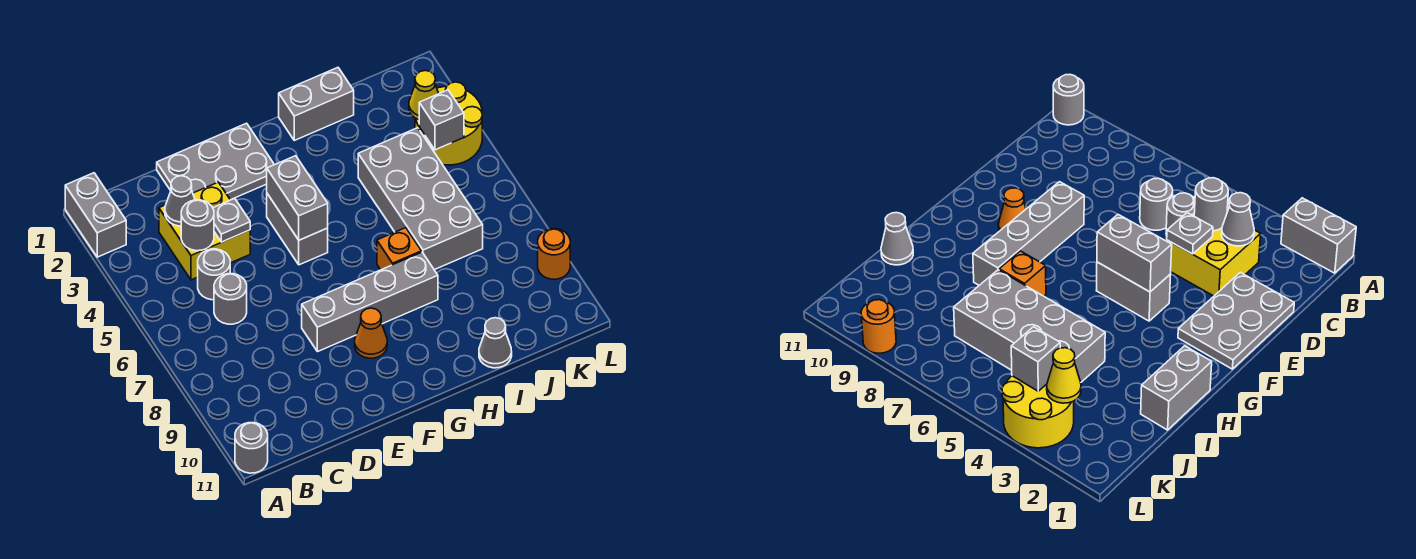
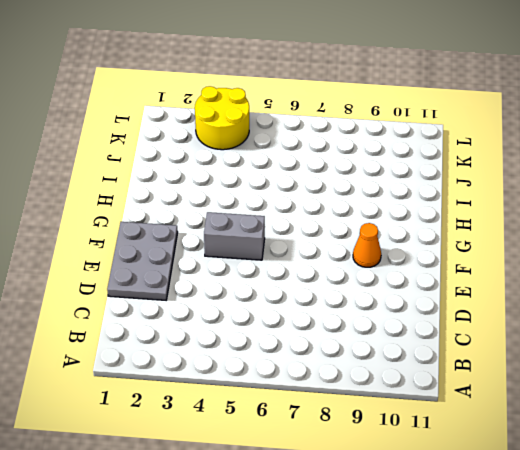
none -> grey brick A1:A2 level 1
none -> grey round brick A11 level 1
none -> yellow brick C3:D4 level 1

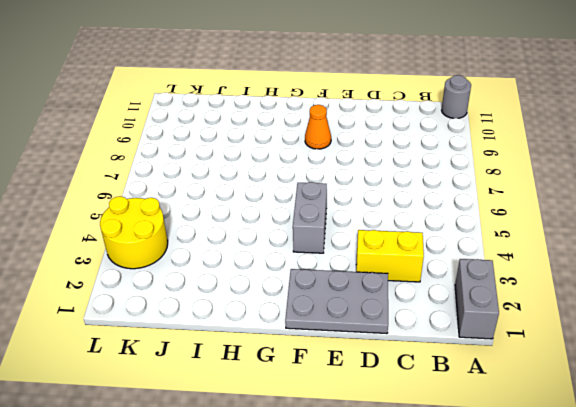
yellow brick C3:D3 level 1 -> yellow brick C3:D4 level 1
none -> grey round brick C5 level 1
none -> grey round brick C6 level 1
none -> grey brick E8:H8 level 1

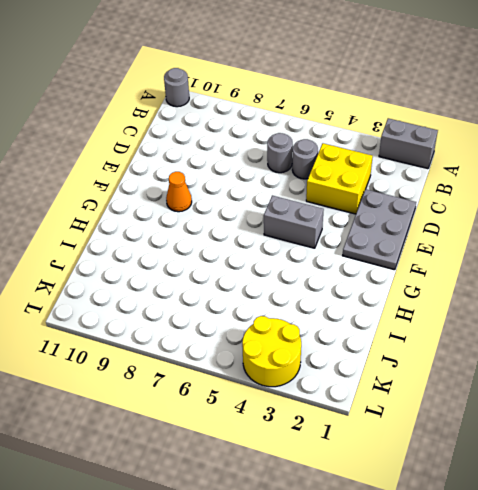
none -> grey brick E8:H8 level 1
none -> grey brick H1:I1 level 1
none -> orange brick H7 level 1

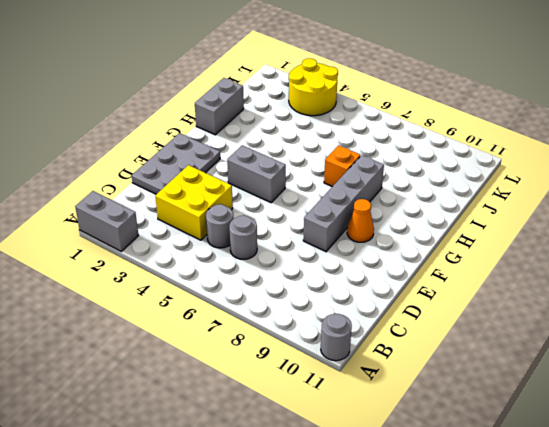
none -> grey brick I4:J7 level 1
none -> grey cone I11 level 1
none -> orange round brick L9 level 1

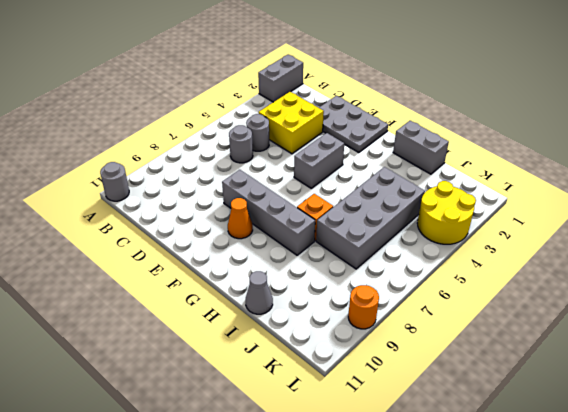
none -> grey cone C3 level 2
none -> grey round brick C4 level 2
none -> grey plate D4 level 2

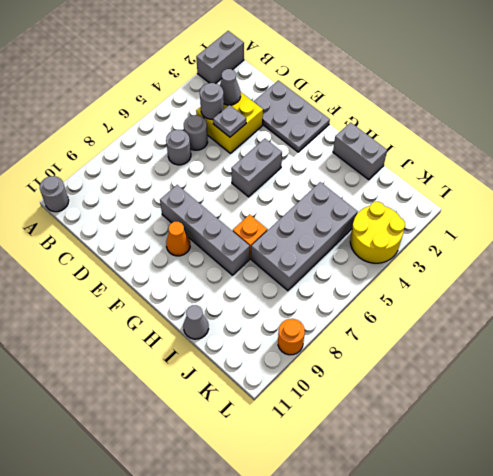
none -> grey brick F4:F5 level 2
none -> yellow cone K3 level 2
none -> grey brick K4 level 2

